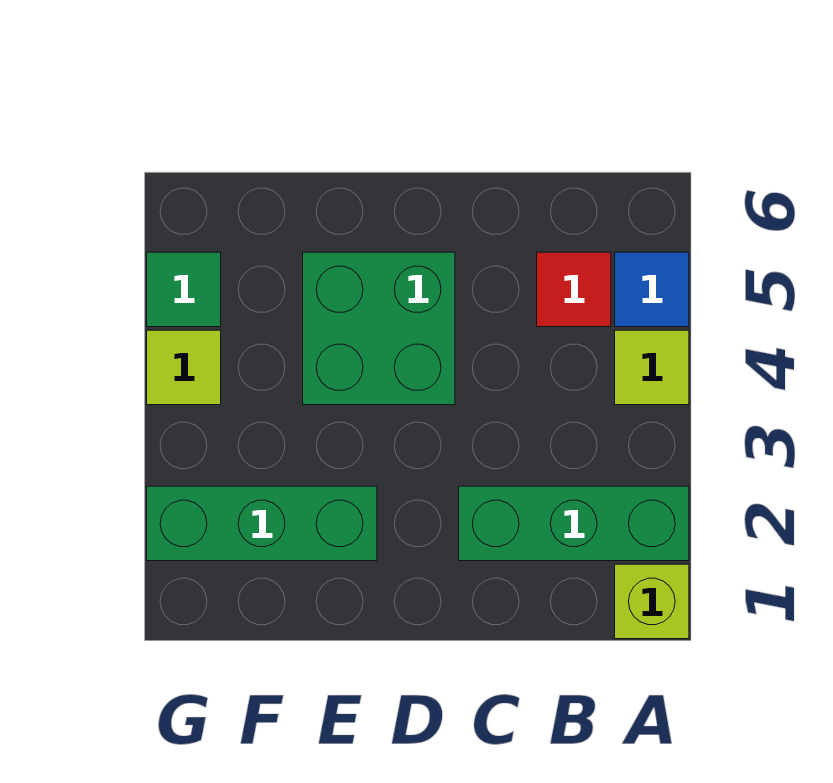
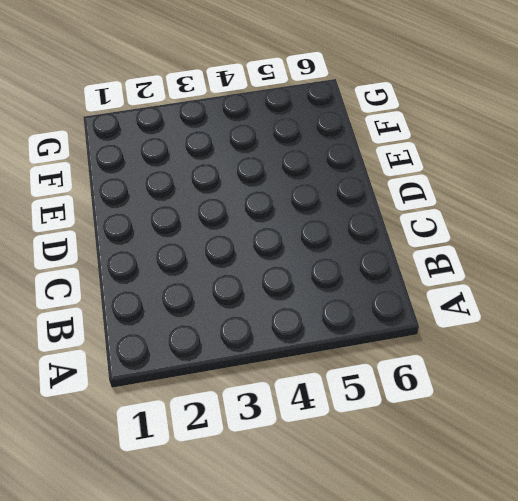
none -> lime brick A1 level 1
none -> green brick A2:C2 level 1

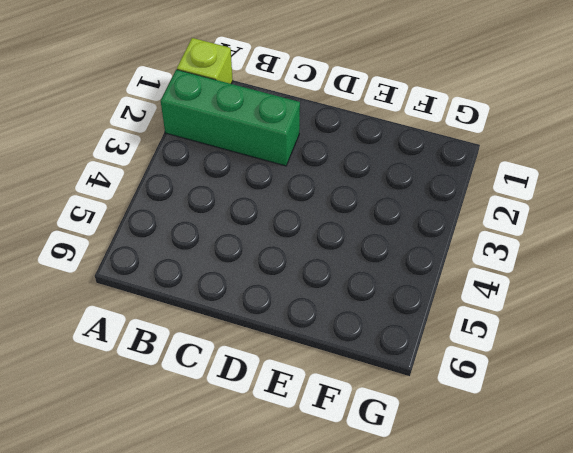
none -> lime tile A4 level 1
none -> blue tile A5 level 1

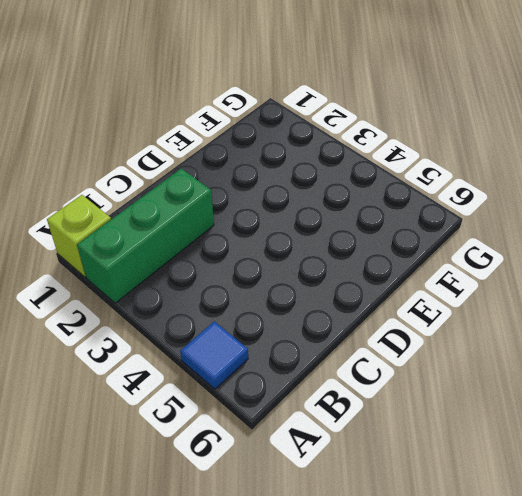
none -> lime tile A4 level 1
none -> red tile B5 level 1

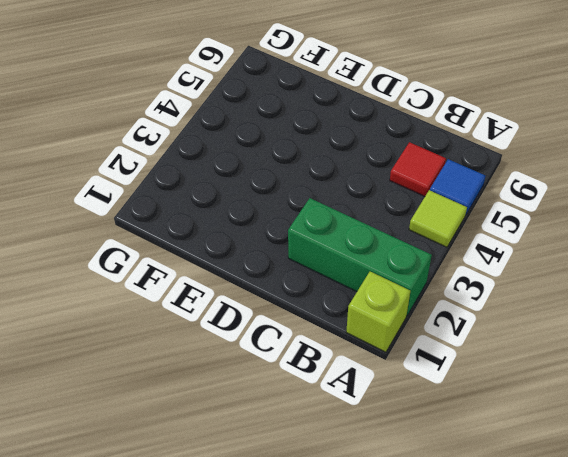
none -> green brick D4:E5 level 1
none -> green brick E2:G2 level 1

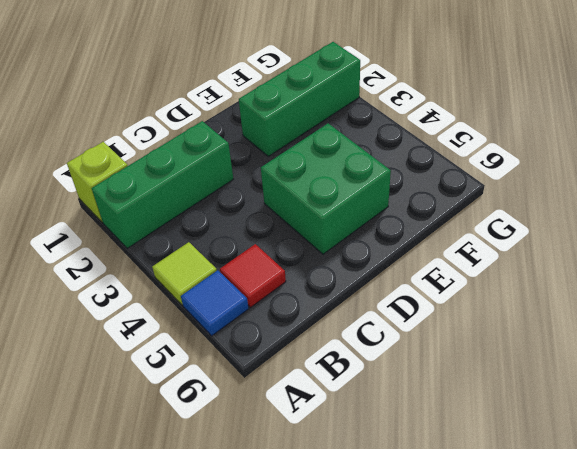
none -> lime tile G4 level 1
none -> green tile G5 level 1

